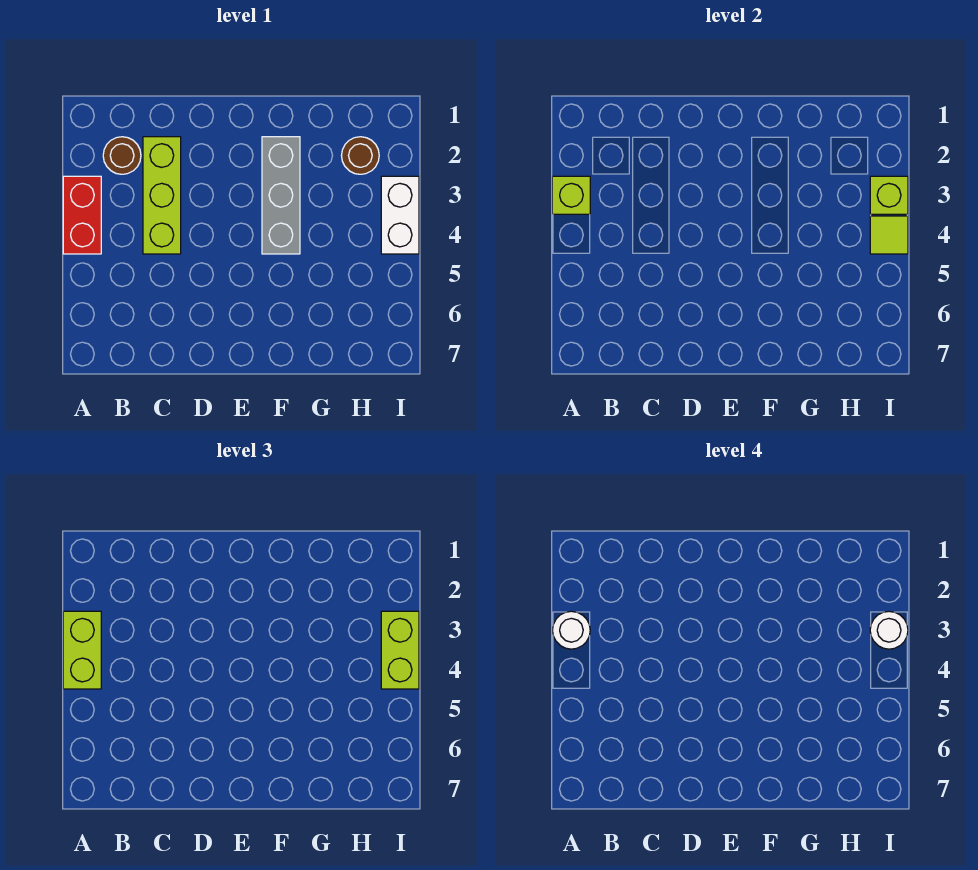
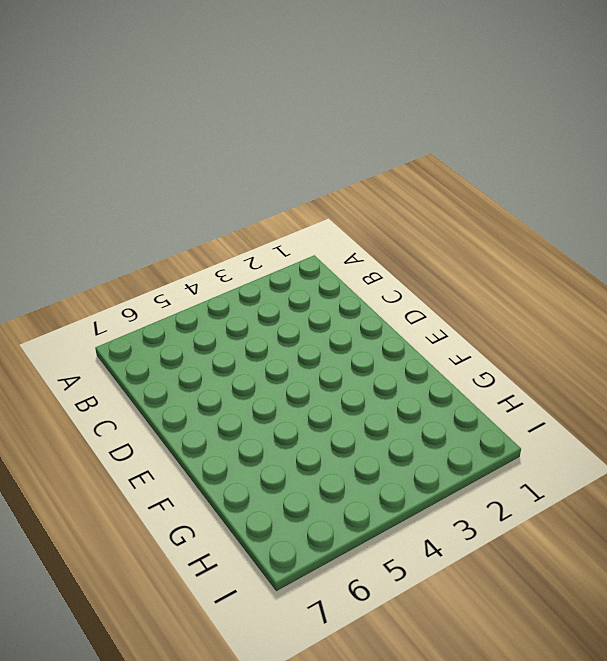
none -> red brick A3:A4 level 1
none -> brown round brick B2 level 1
none -> lime brick C2:C4 level 1

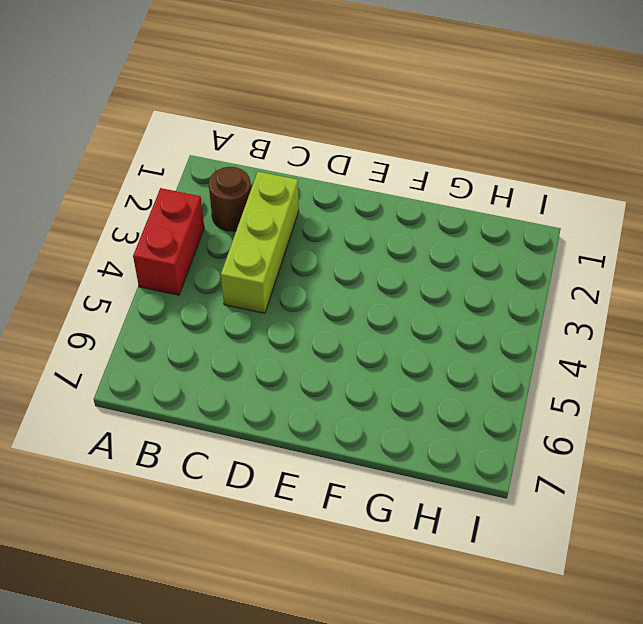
none -> grey brick F2:F4 level 1
none -> brown round brick H2 level 1
none -> white brick I3:I4 level 1

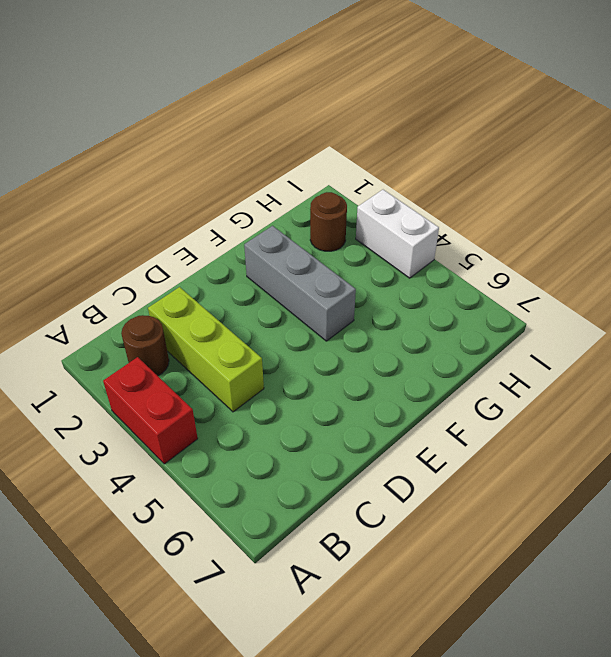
none -> lime brick A3 level 2
none -> lime brick I3 level 2
none -> lime tile I4 level 2

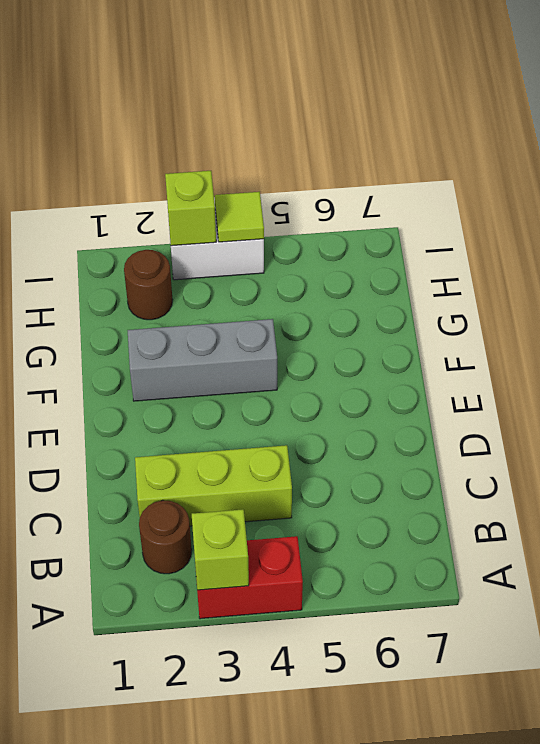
none -> lime brick A3:A4 level 3
none -> lime brick I3:I4 level 3
none -> white round brick A3 level 4

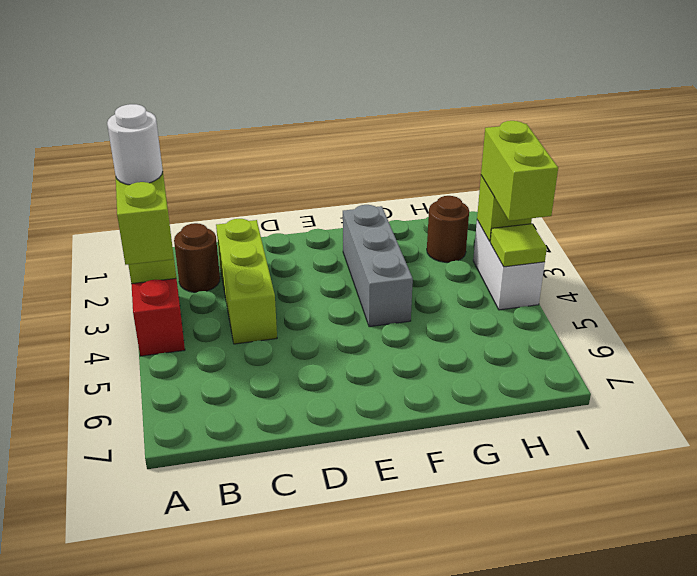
none -> white round brick I3 level 4

